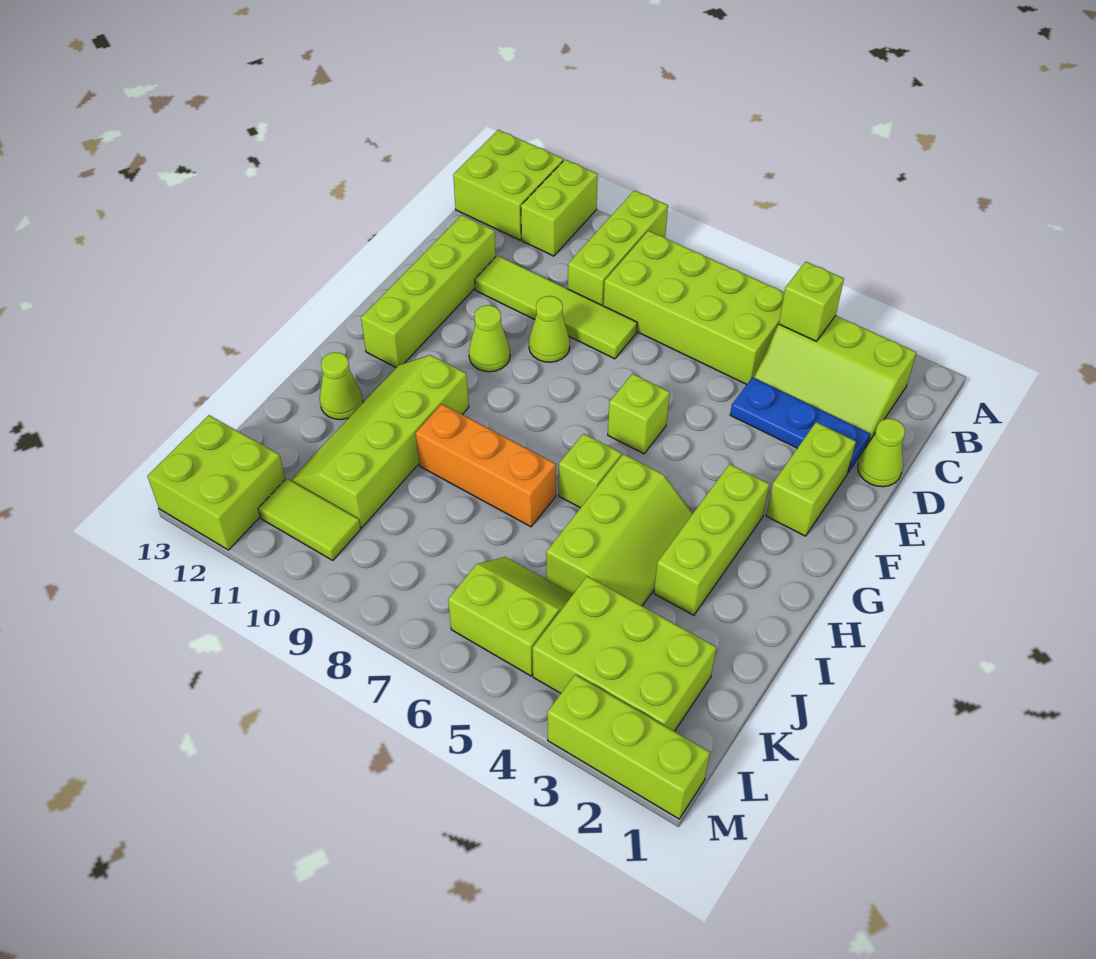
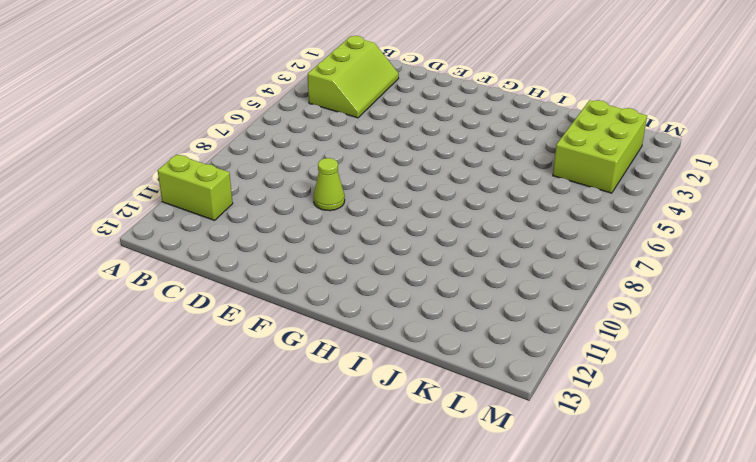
none -> lime brick A9:C9 level 1
none -> lime brick A12:B13 level 1
none -> lime brick B5:C8 level 1

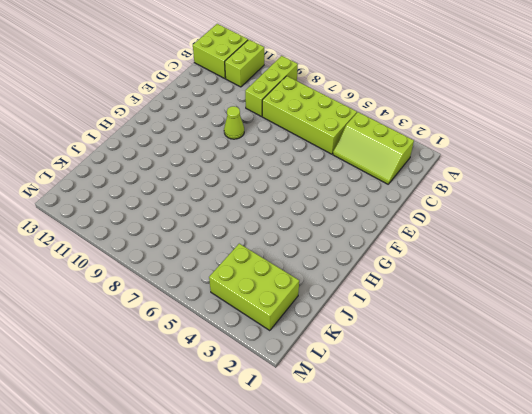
none -> lime cone D1 level 1
none -> blue plate D2:D4 level 1
none -> lime tile D8:D11 level 1

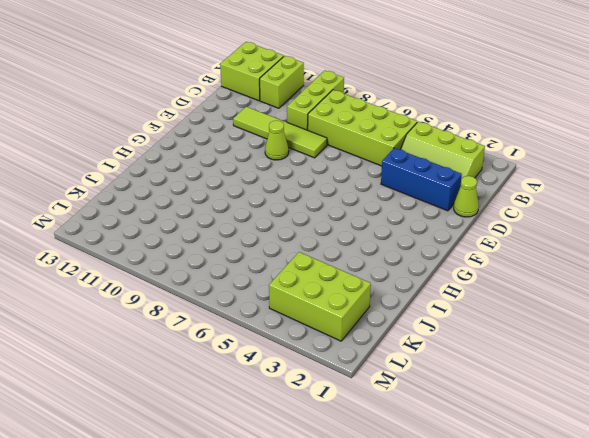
blue brick D2:D4 level 1 -> blue plate D2:D4 level 1
none -> lime brick D12:G12 level 1
none -> lime brick E2:F2 level 1
none -> lime brick F6 level 1

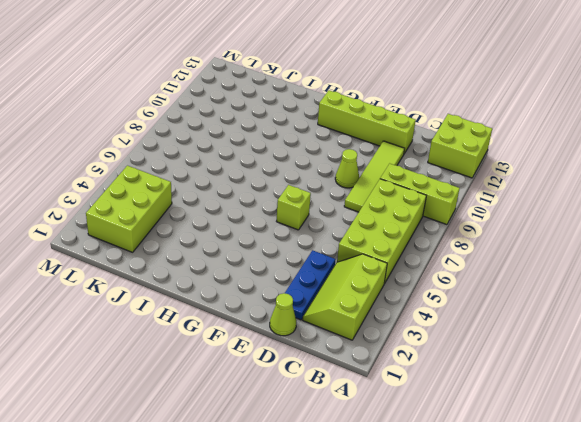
none -> lime brick A11:B11 level 1
none -> lime brick E2:F2 level 1
none -> lime cone F10 level 1

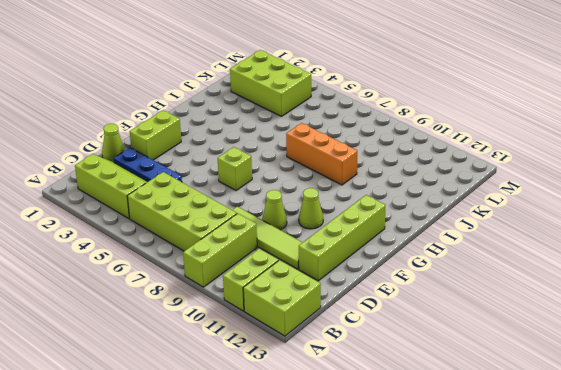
none -> lime brick G3:I3 level 1
none -> lime slope H4:J5 level 1 top 5
none -> lime brick H6 level 1

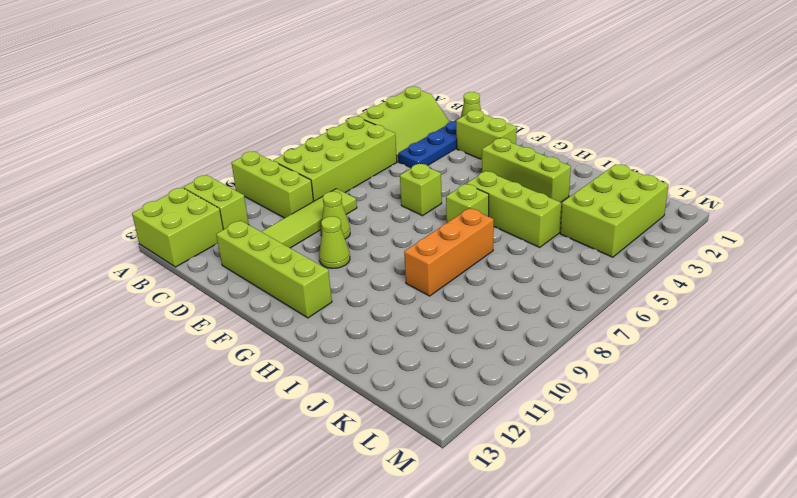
none -> lime slope H10:K11 level 1 top 10
none -> lime cone I12 level 1
none -> lime slope K5:L6 level 1 top L

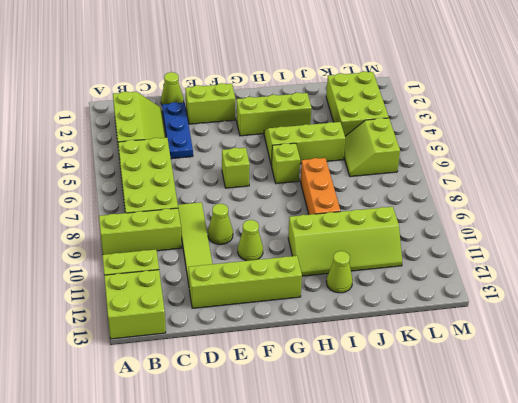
none -> lime tile L10:L11 level 1
none -> lime brick L12:M13 level 1
none -> lime brick M1:M3 level 1

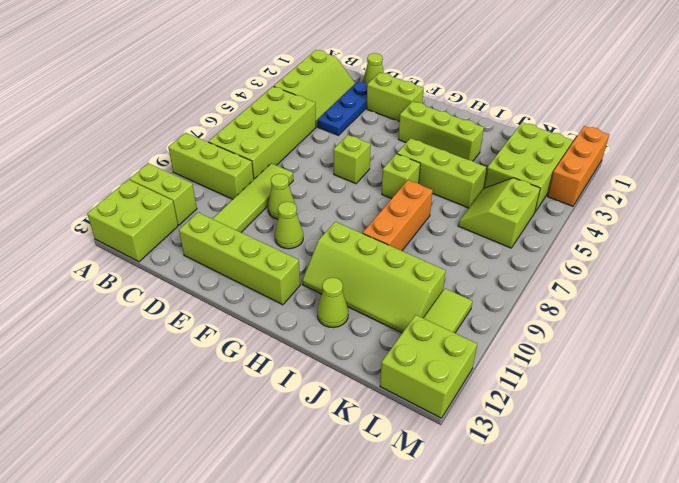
orange brick M1:M3 level 1 -> lime brick M1:M3 level 1
none -> lime brick B4 level 2

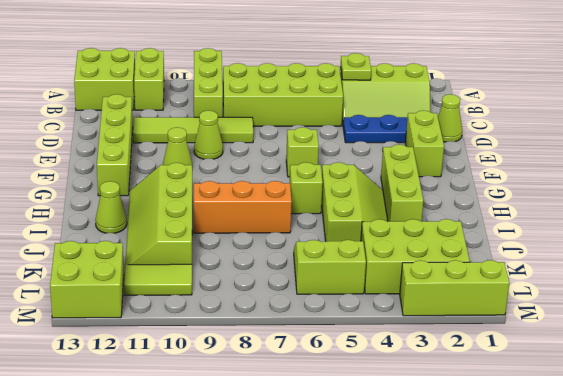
lime plate B4 level 2 -> lime brick B4 level 2

